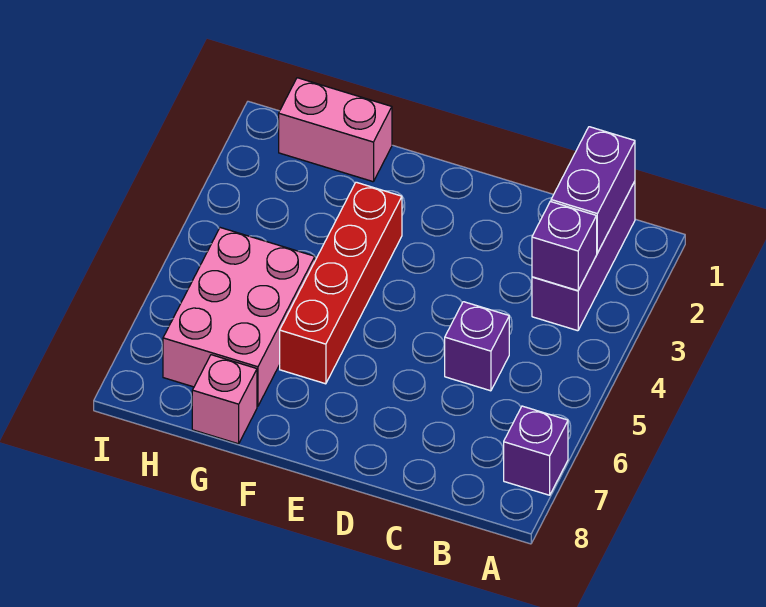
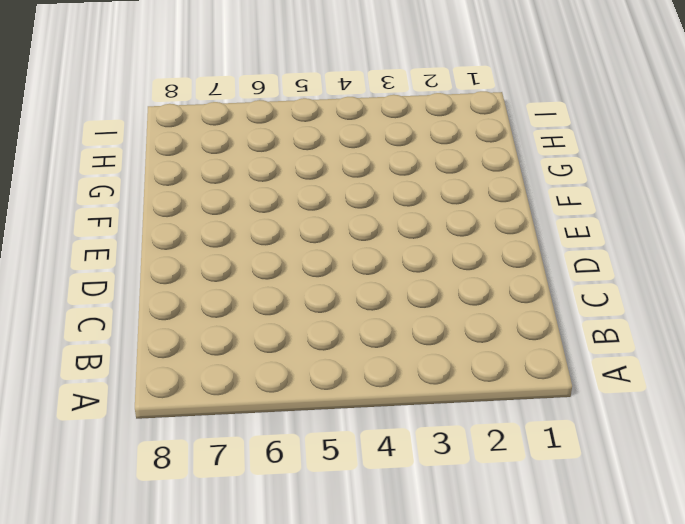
none -> purple brick A7 level 1
none -> purple brick B1:B3 level 1

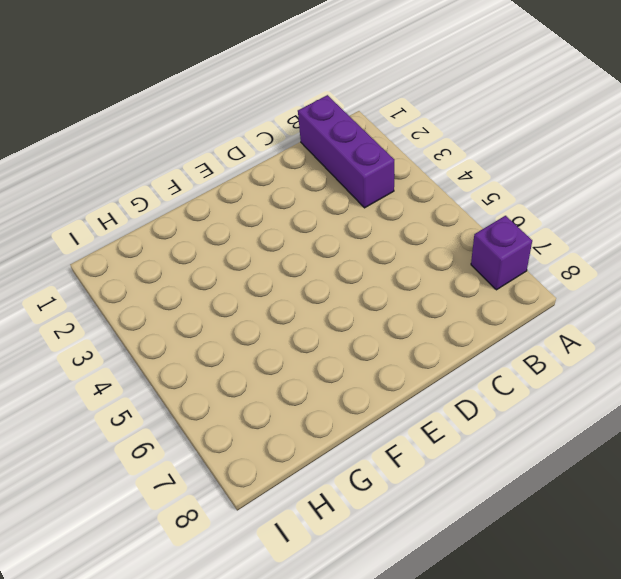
none -> purple brick C5 level 1
none -> red brick F3:F6 level 1

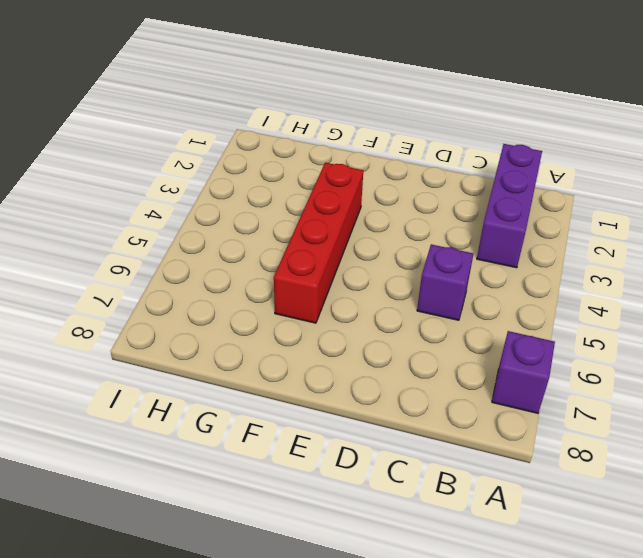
none -> pink brick G1:H1 level 1
none -> pink brick G5:H7 level 1

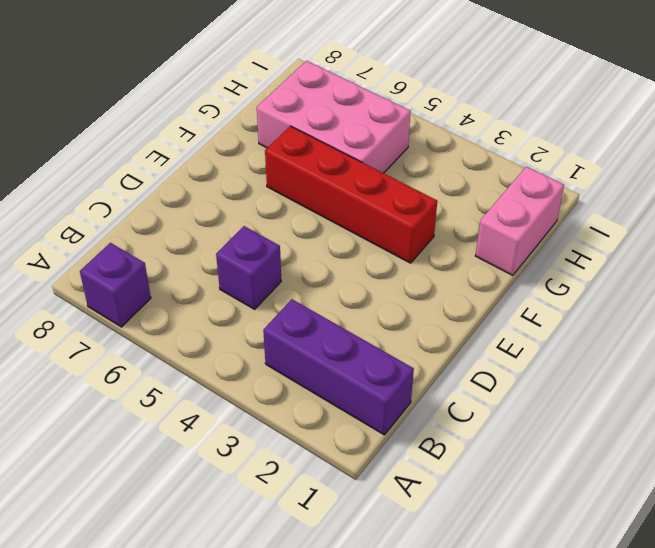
none -> pink brick G8 level 1
none -> purple brick B1:B2 level 2

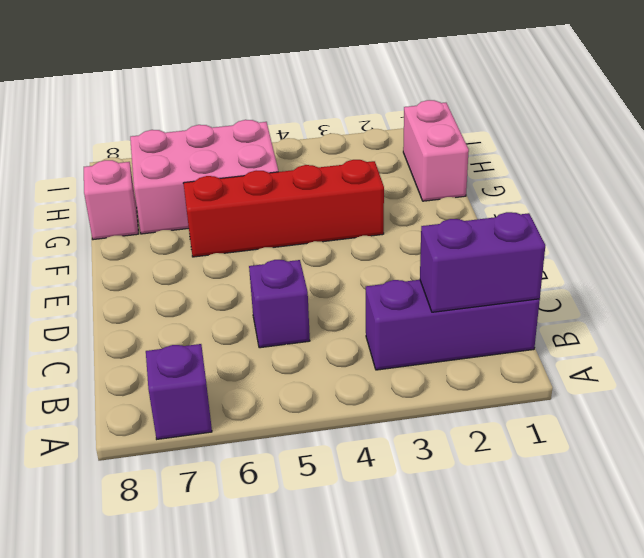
none -> purple brick B3 level 2

